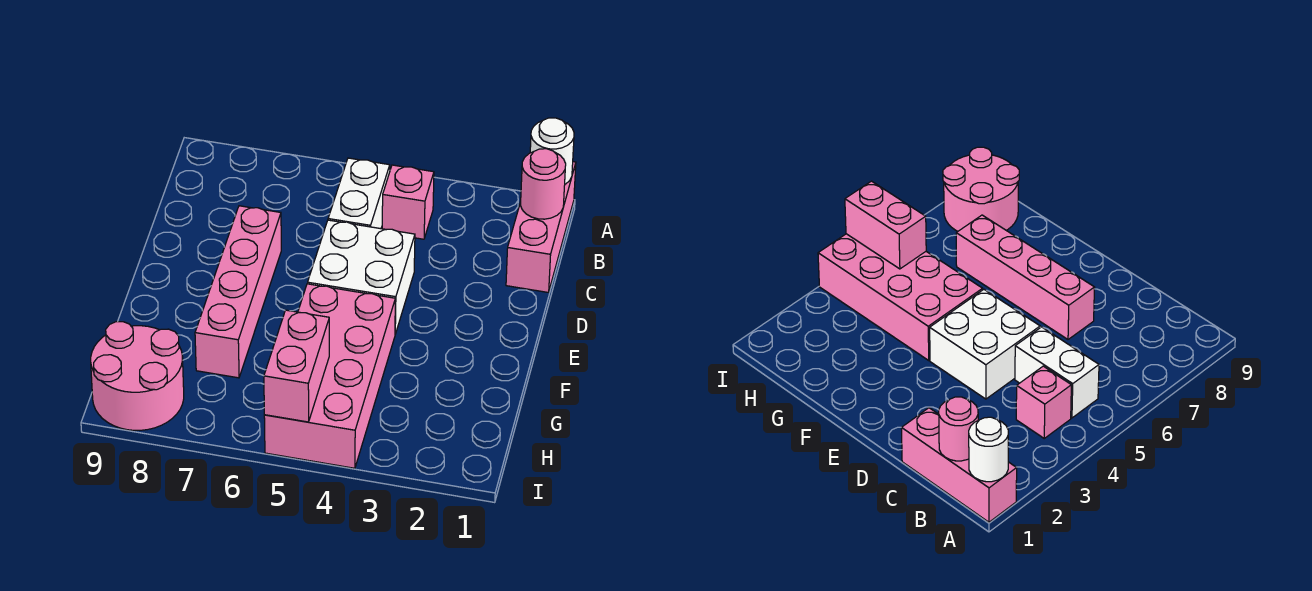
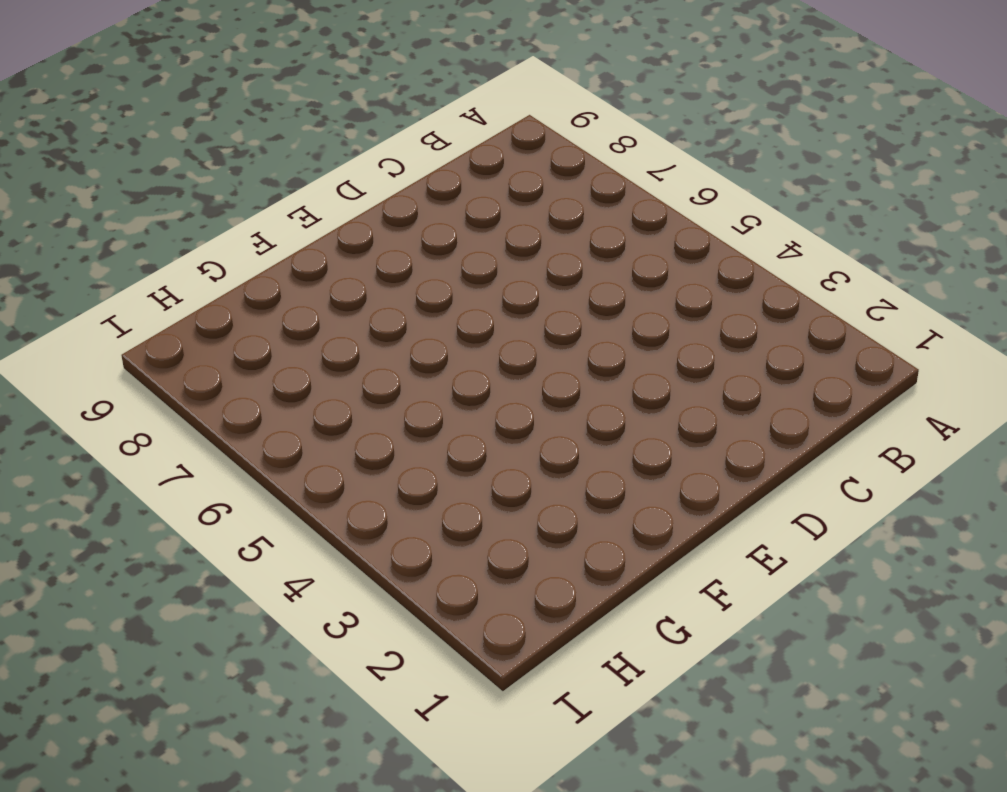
none -> pink brick A1:C1 level 1
none -> pink brick B4 level 1

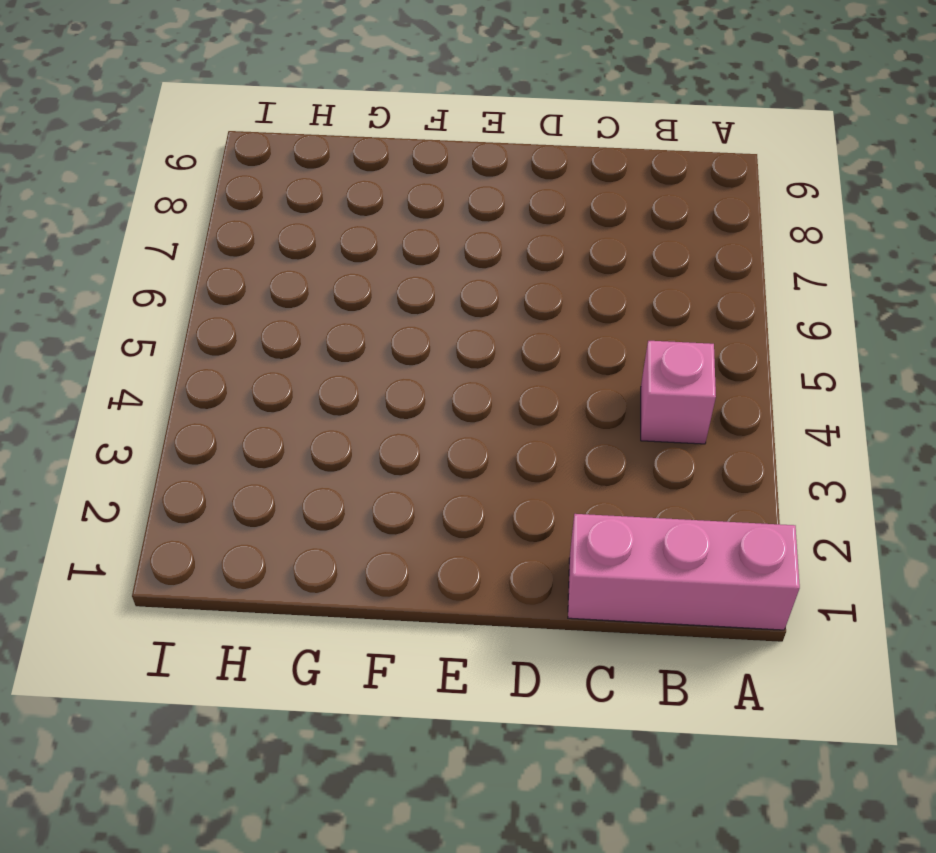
none -> white brick B5:C5 level 1
none -> white brick D4:E5 level 1

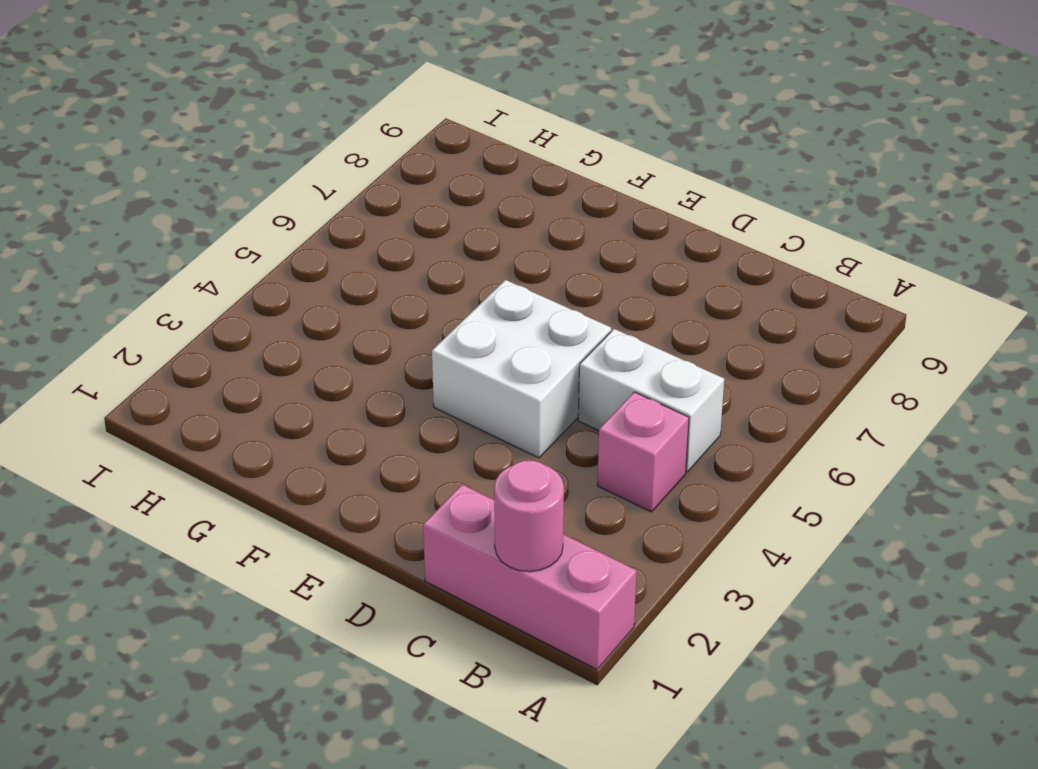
none -> pink brick D7:G7 level 1
none -> pink brick F4:I5 level 1

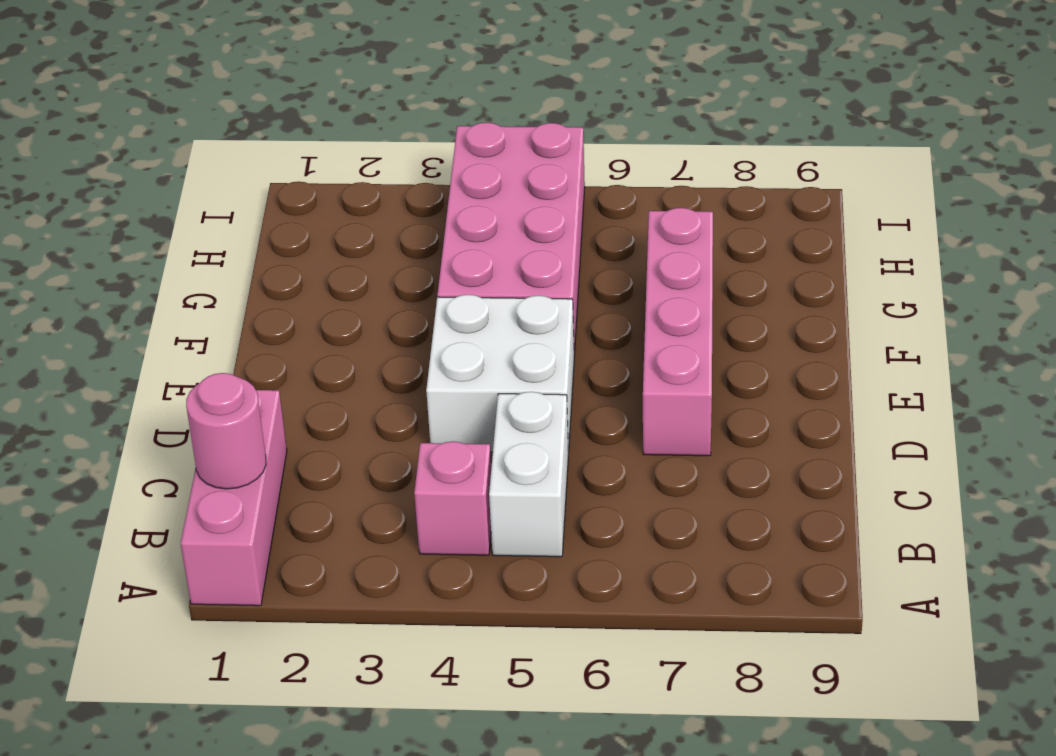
none -> pink round brick H8:I9 level 1
none -> white round brick A1 level 2

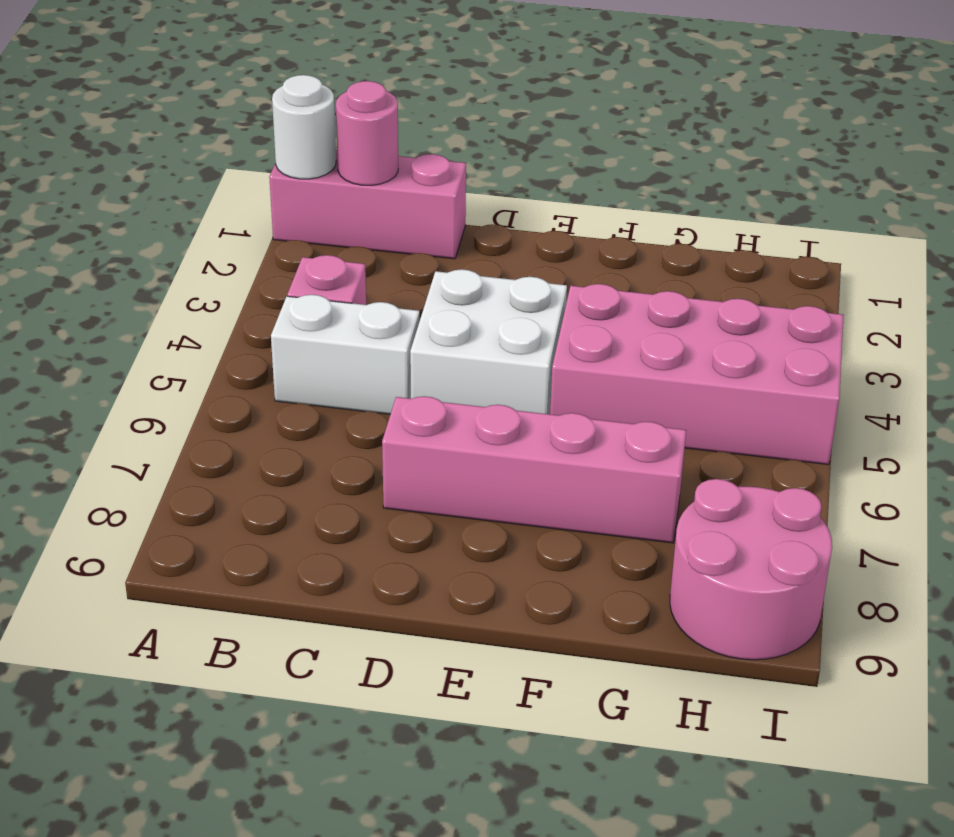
none -> pink brick H5:I5 level 2

